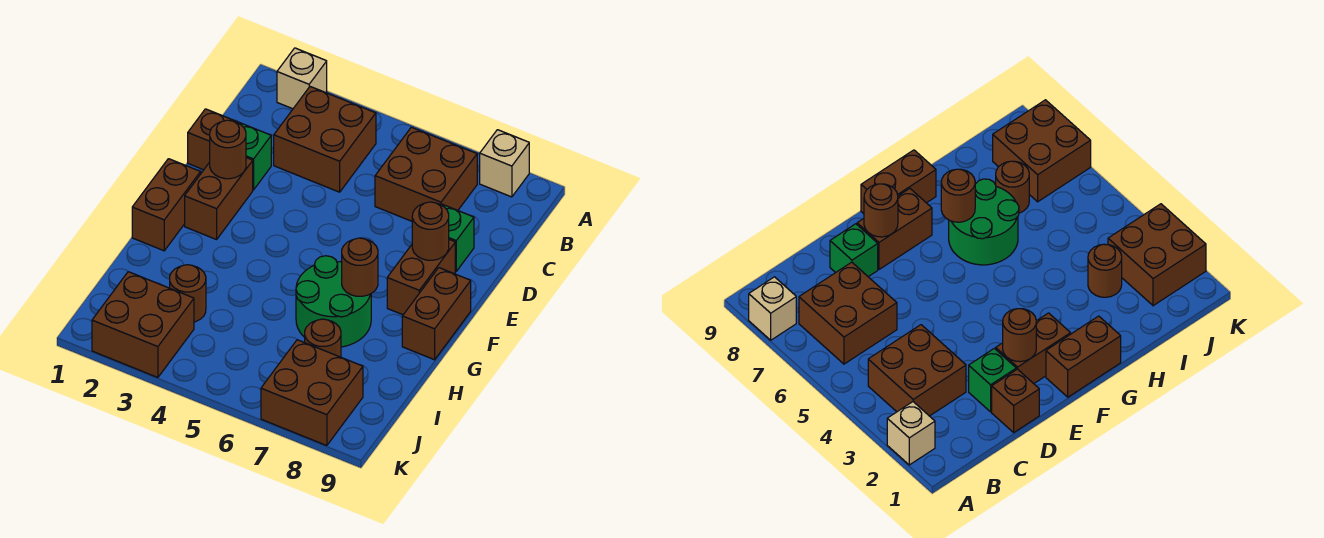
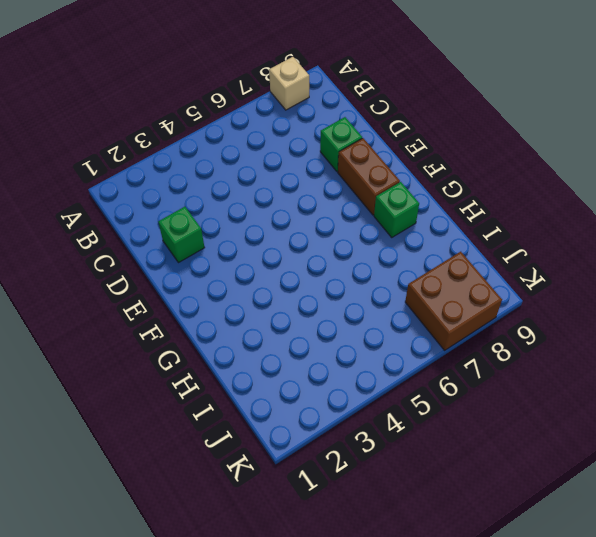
green brick G8 level 1 -> none
none -> tan brick A2 level 1
none -> brown brick B3:C4 level 1
none -> brown brick B6:C7 level 1

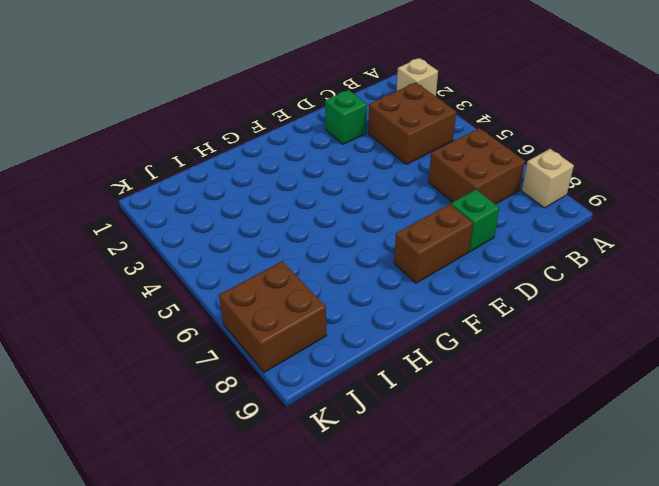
none -> brown brick D1 level 1
none -> brown brick E2:F2 level 1
none -> brown brick F1:G1 level 1

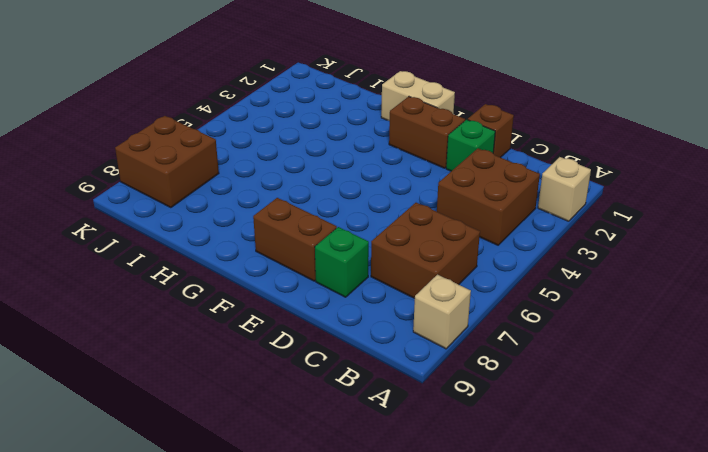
tan brick F1:G1 level 1 -> brown brick F1:G1 level 1
none -> brown brick F9:G9 level 1
none -> green round brick G6:H7 level 1
none -> brown round brick I3 level 1

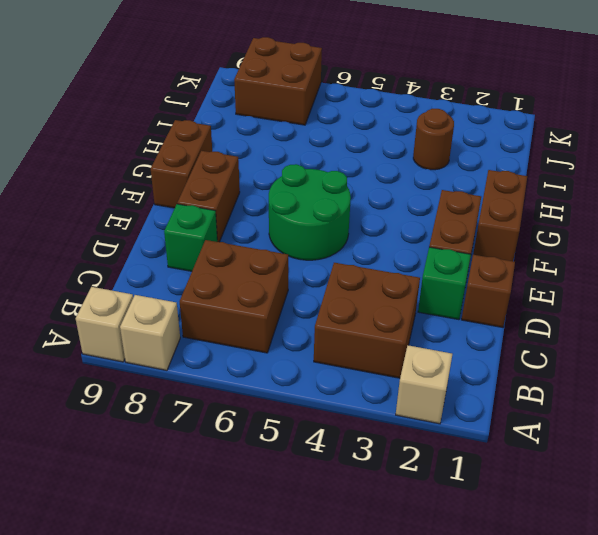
tan brick A9 level 1 -> none
green round brick E5:F6 level 1 -> green round brick G6:H7 level 1
none -> brown round brick I7 level 1
none -> brown brick J2:K3 level 1
none -> brown round brick E2 level 2

